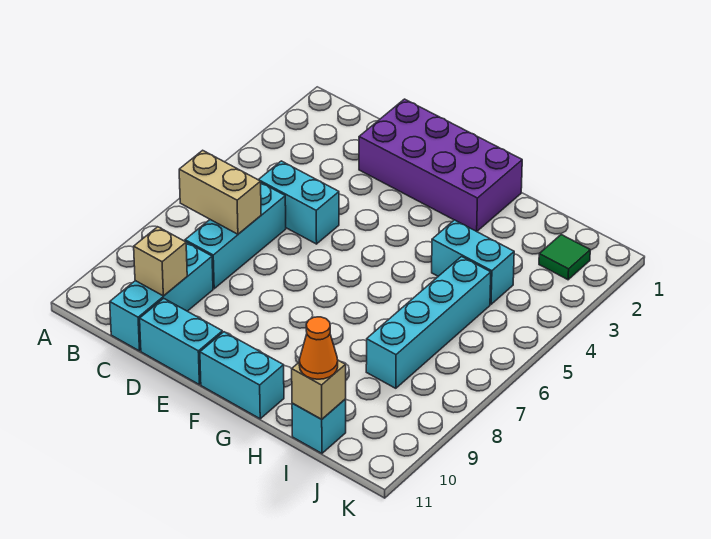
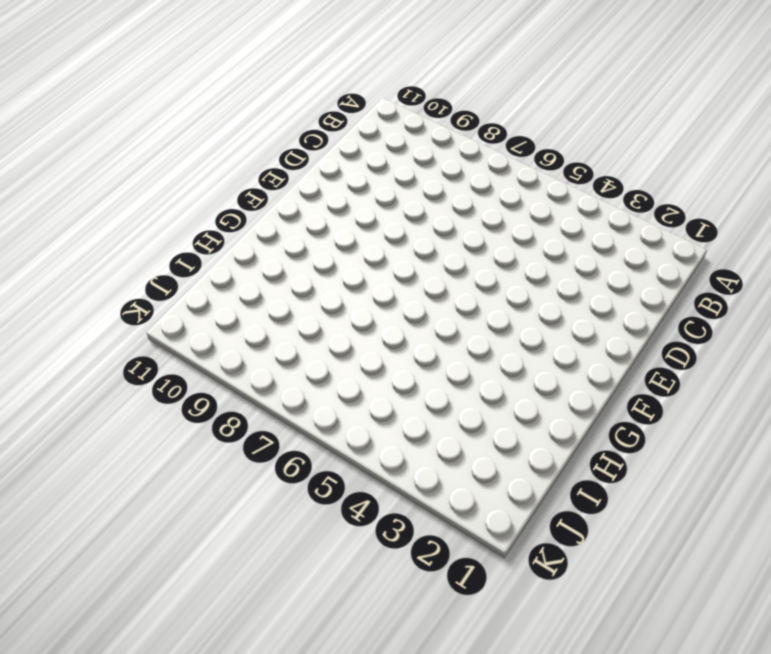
none -> cyan brick C5:D5 level 1
none -> cyan brick C6:C8 level 1
none -> cyan brick C9:C11 level 1

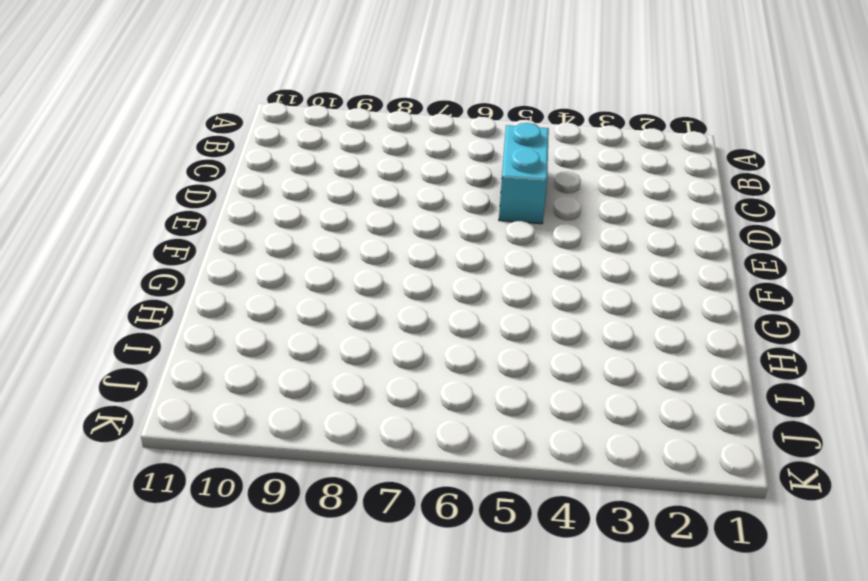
none -> cyan brick C6:C8 level 1
none -> cyan brick C9:C11 level 1
none -> purple brick D1:G2 level 1

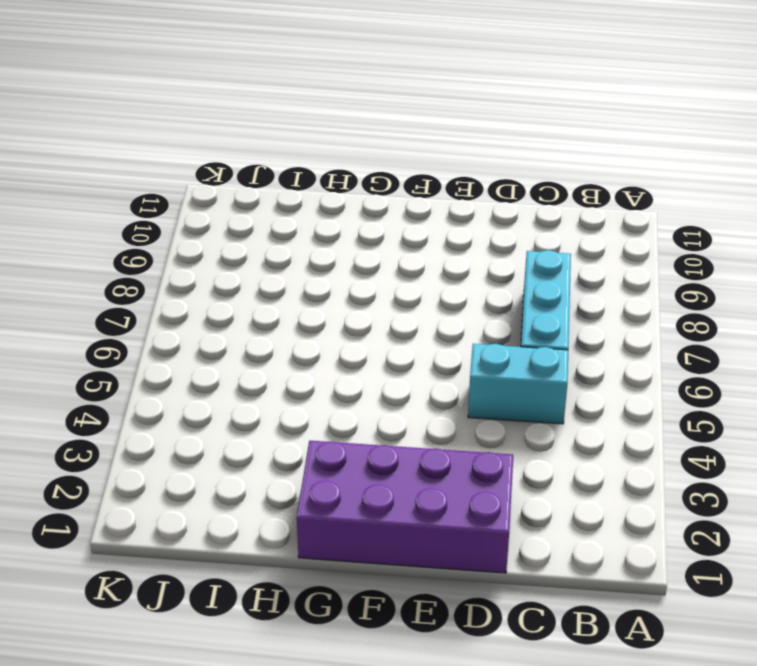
none -> cyan brick C9:C11 level 1
none -> cyan brick D11:E11 level 1
none -> cyan brick F11:G11 level 1

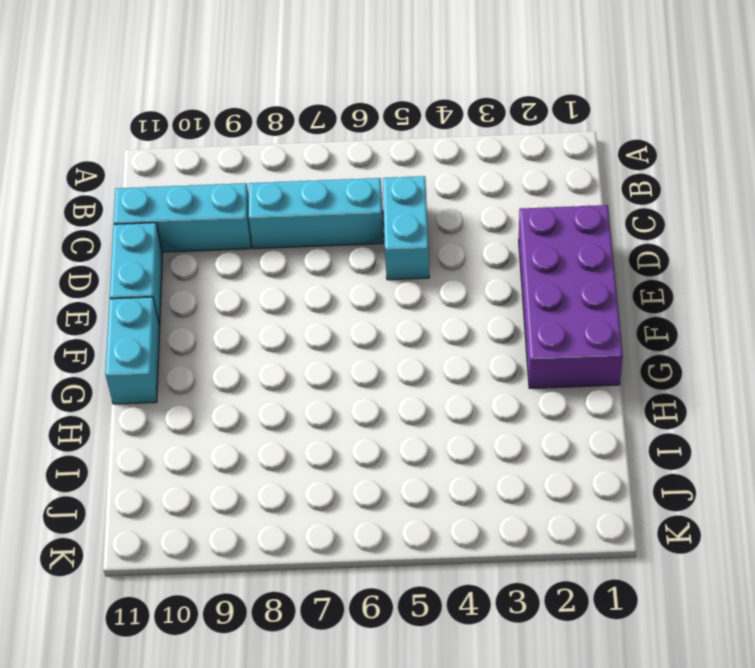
none -> cyan brick H4:I4 level 1
none -> cyan brick I5:I8 level 1
none -> cyan brick I11 level 1

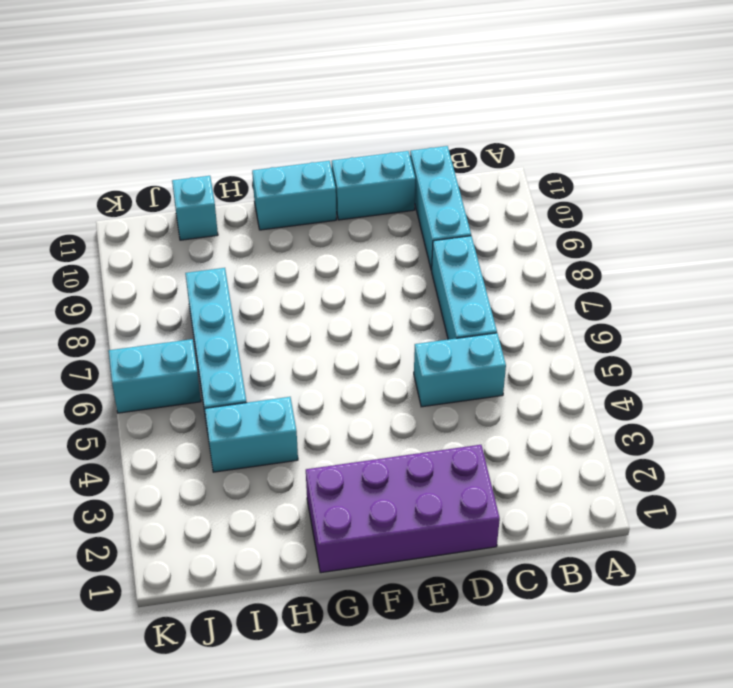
cyan brick J6:K6 level 1 -> none
none -> green tile J2 level 1
none -> tan brick B7:C7 level 2
none -> tan brick C10 level 2

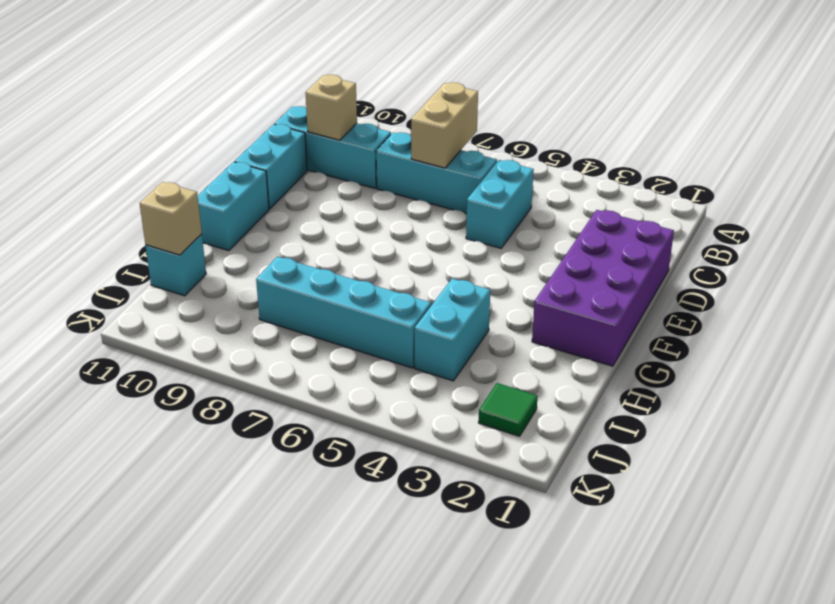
none -> orange cone I11 level 3

